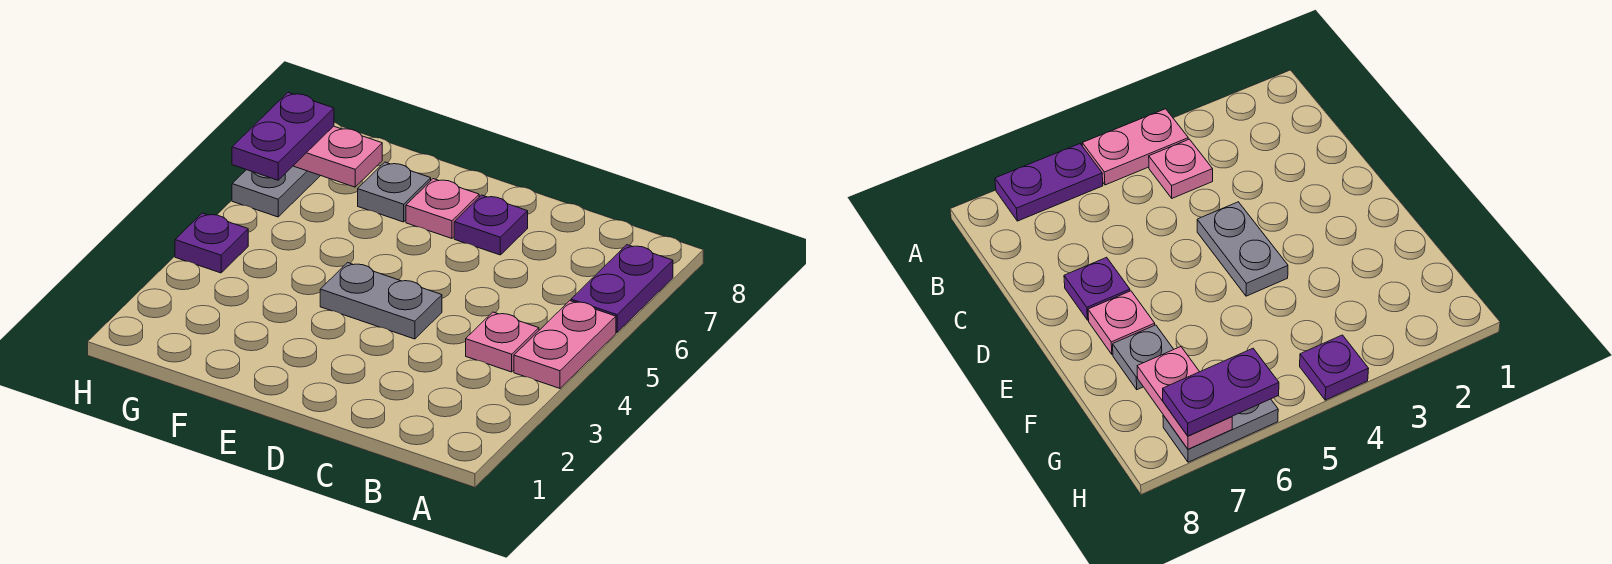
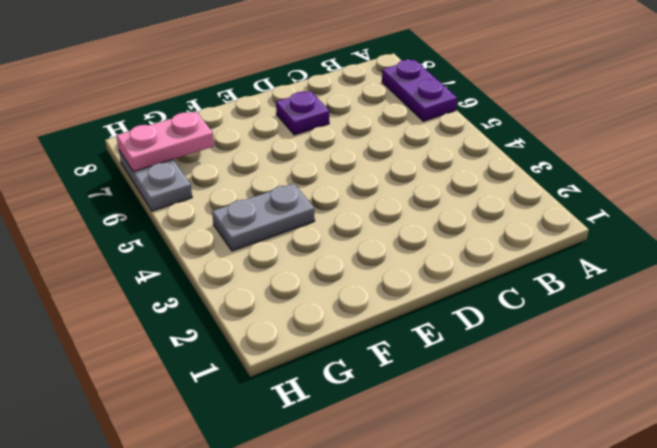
grey plate F4:G4 level 1 -> grey plate D4:E4 level 1
none -> pink plate A4:A5 level 1
none -> pink plate B4 level 1

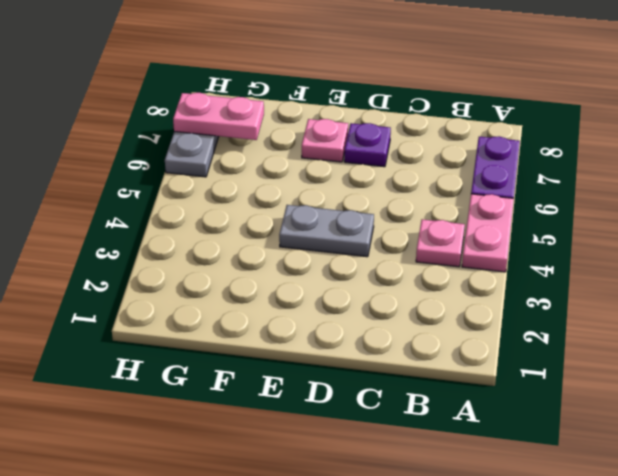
none -> grey plate F7 level 1
none -> purple plate H4 level 1

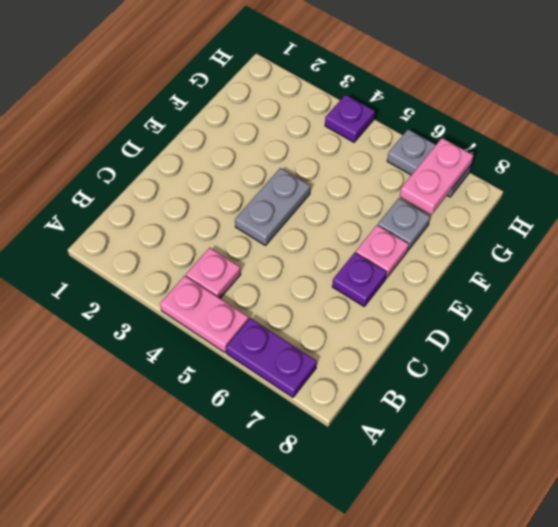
none -> purple plate H6:H7 level 3

